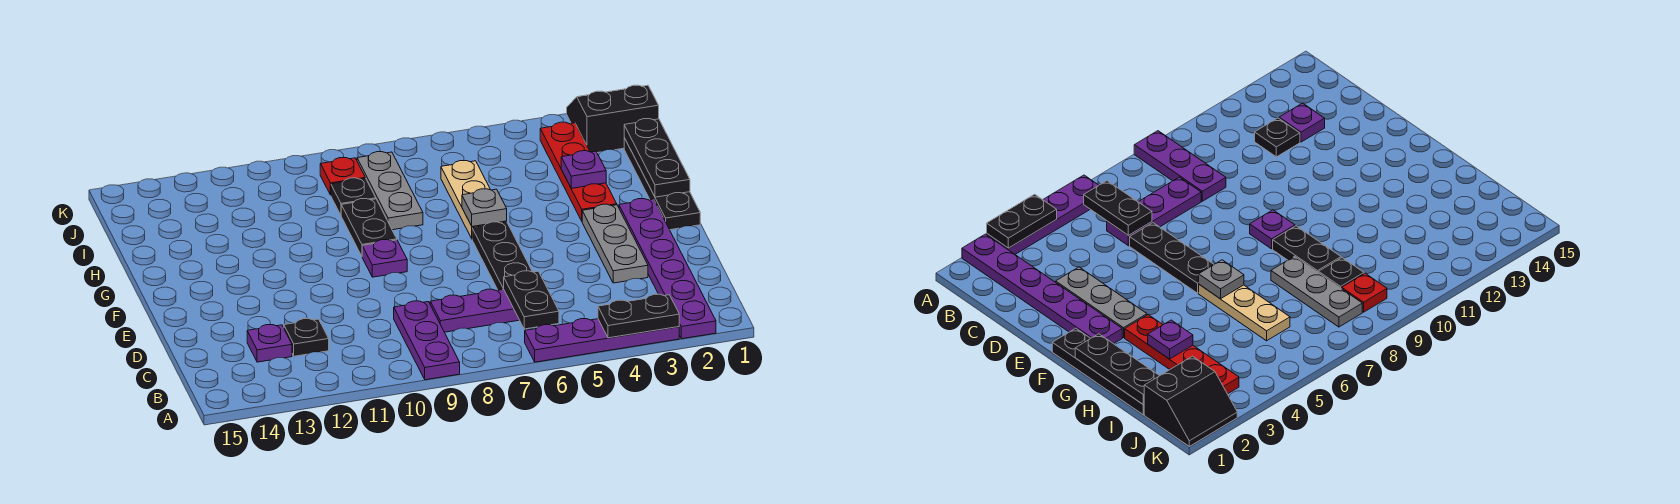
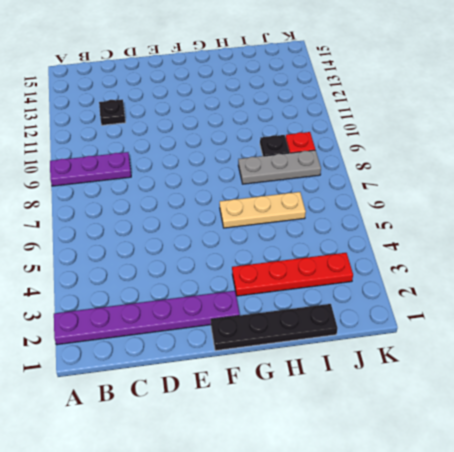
none -> purple plate A3:A6 level 1
none -> purple plate C6:C8 level 1
none -> purple plate C13 level 1

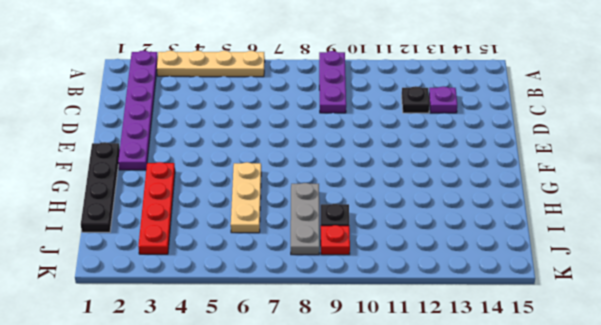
tan plate A3:A6 level 1 -> purple plate A3:A6 level 1
none -> purple plate C6:C8 level 1
none -> grey plate D3:F3 level 1
none -> black plate D6:F6 level 1

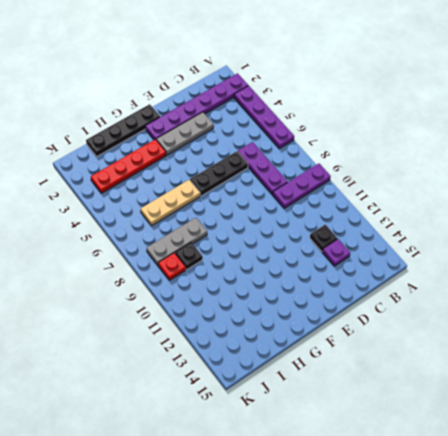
none -> purple plate F9 level 1
none -> black plate G9:H9 level 1
none -> black slope J1:K2 level 1 top J

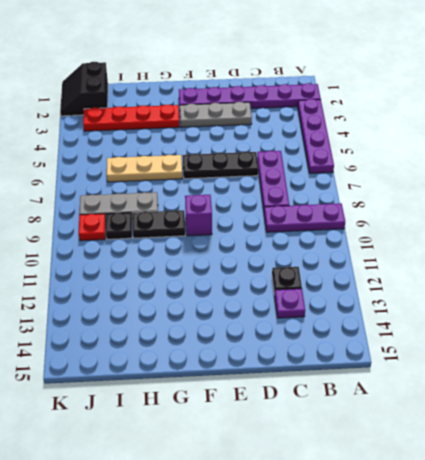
purple brick F9 level 1 -> purple plate F9 level 1
none -> black plate F1:I1 level 1
none -> black plate A3:A4 level 2
none -> black plate B6:C6 level 2

